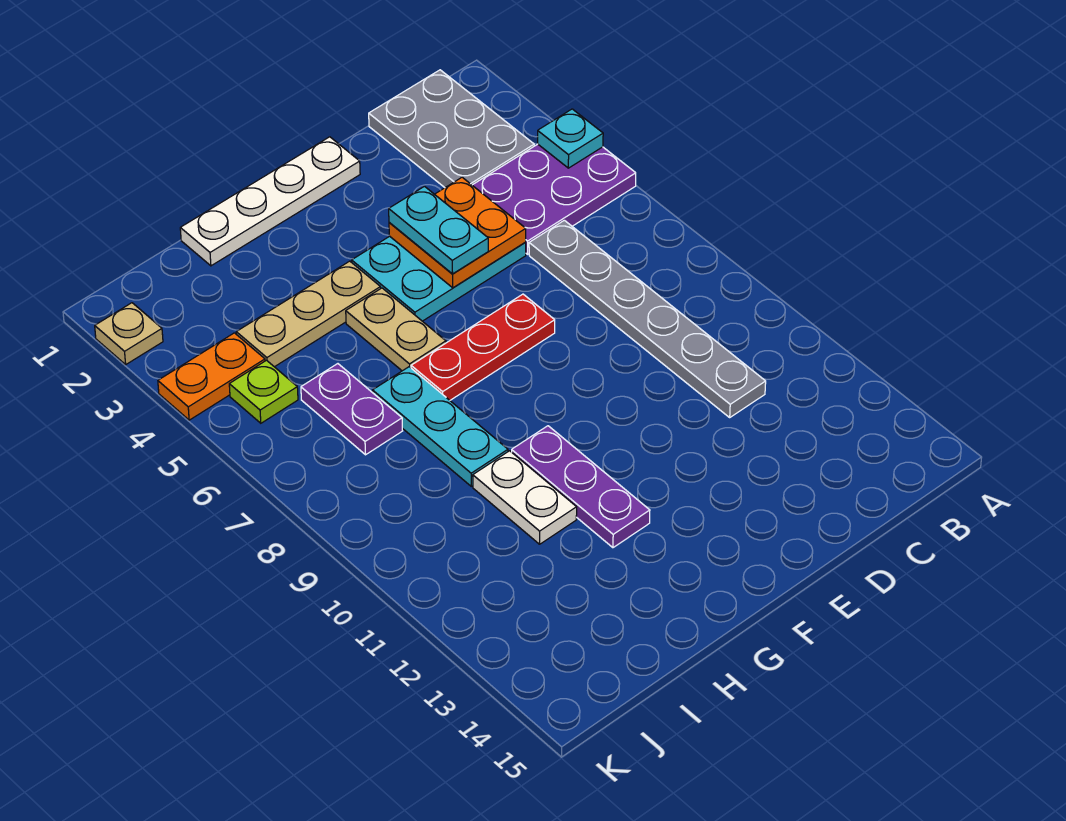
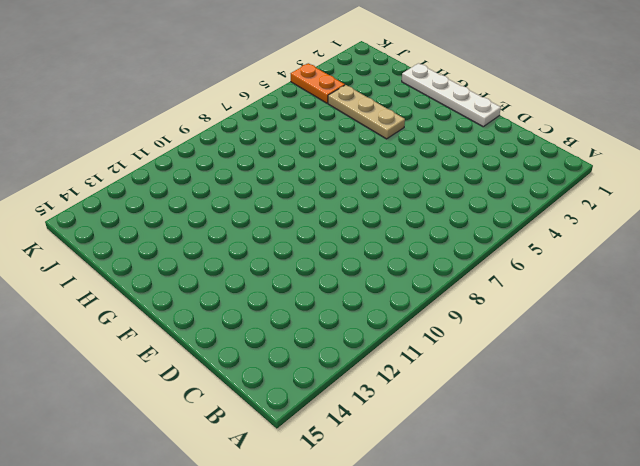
none -> purple plate A4:C5 level 1
none -> grey plate B1:C3 level 1
none -> grey plate C6:C11 level 1

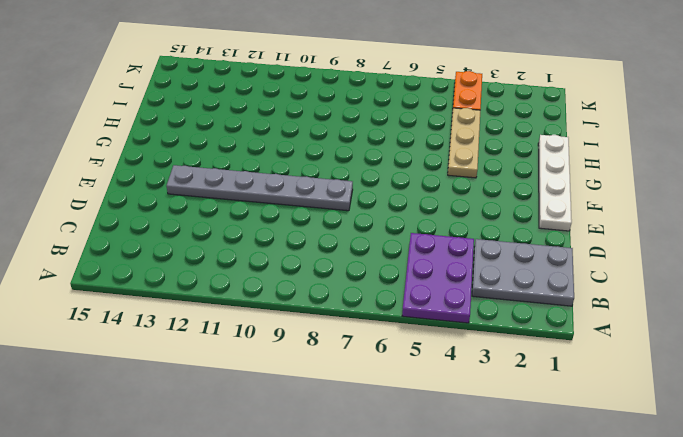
grey plate E8:E13 level 1 -> grey plate C6:C11 level 1
none -> cyan plate D4:F5 level 1
none -> red plate E7:G7 level 1
none -> tan plate G5:G6 level 1

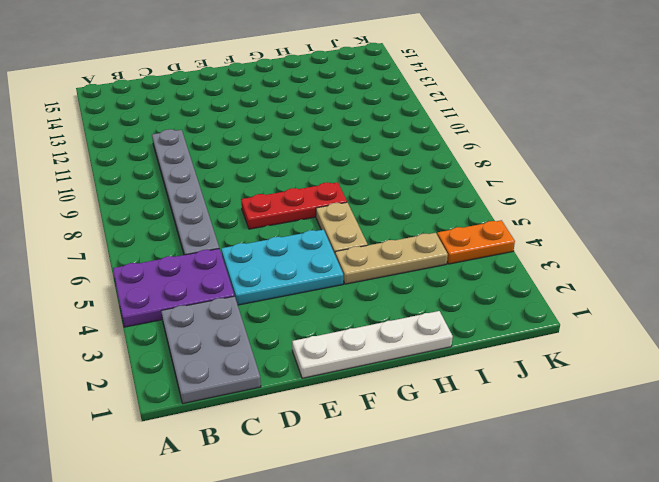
none -> purple plate G10:G12 level 1
none -> cyan plate H7:H9 level 1
none -> white plate H10:H11 level 1

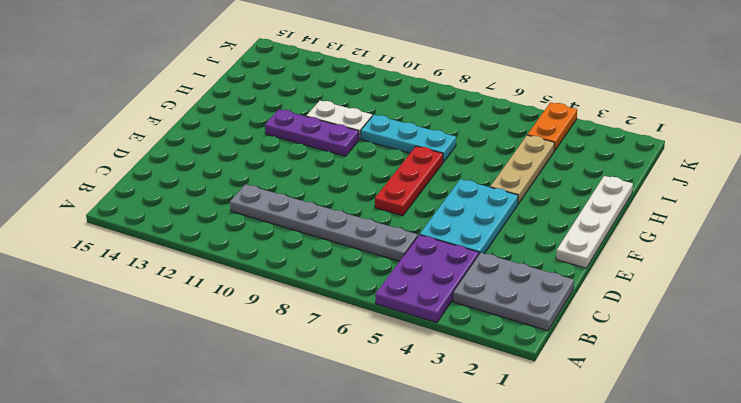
none -> tan plate G5:G6 level 1
none -> purple plate I6:I7 level 1
none -> lime plate J5 level 1

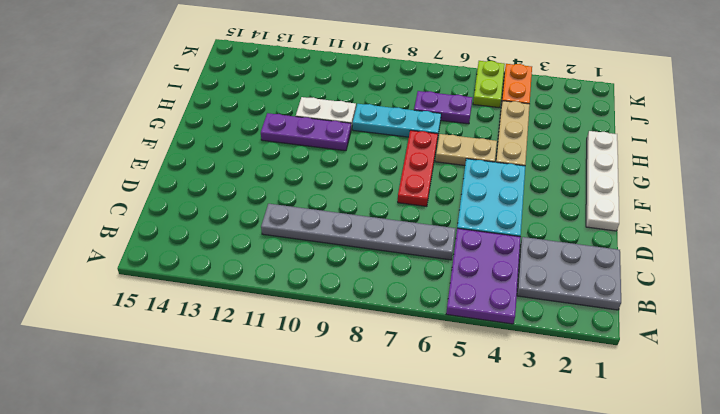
lime plate J5:K5 level 1 -> lime plate J5 level 1
none -> tan plate K2 level 1
none -> cyan plate A4 level 2
none -> orange plate D4:E5 level 2

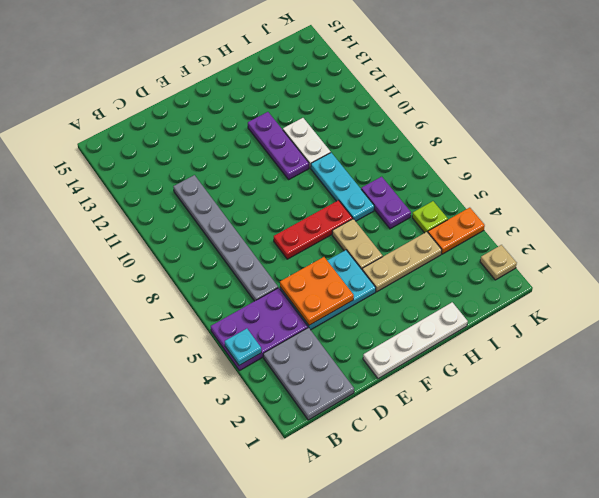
none -> cyan plate E4:E5 level 3

